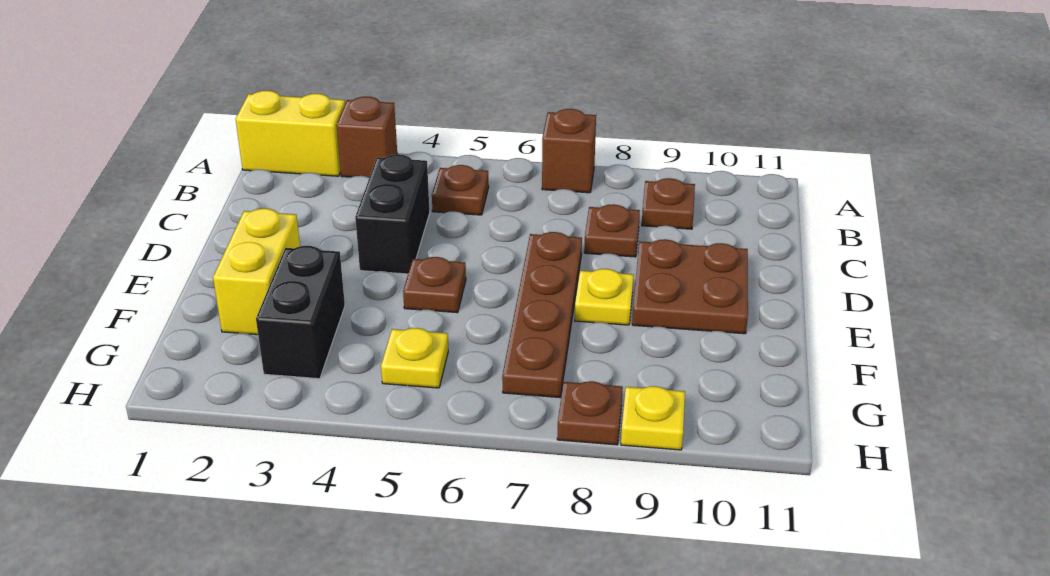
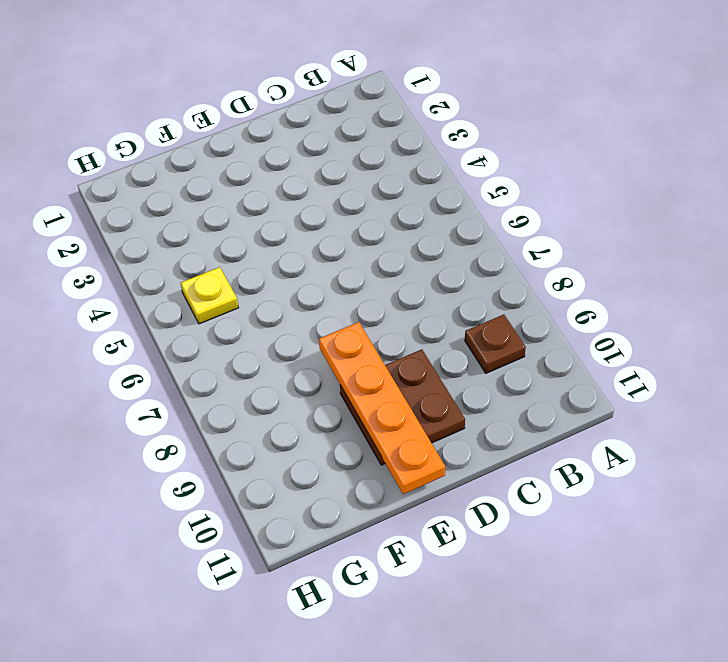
orange plate E8:E11 level 2 -> none
none -> yellow brick A1:A2 level 1
none -> brown brick A3 level 1
none -> brown brick A7 level 1

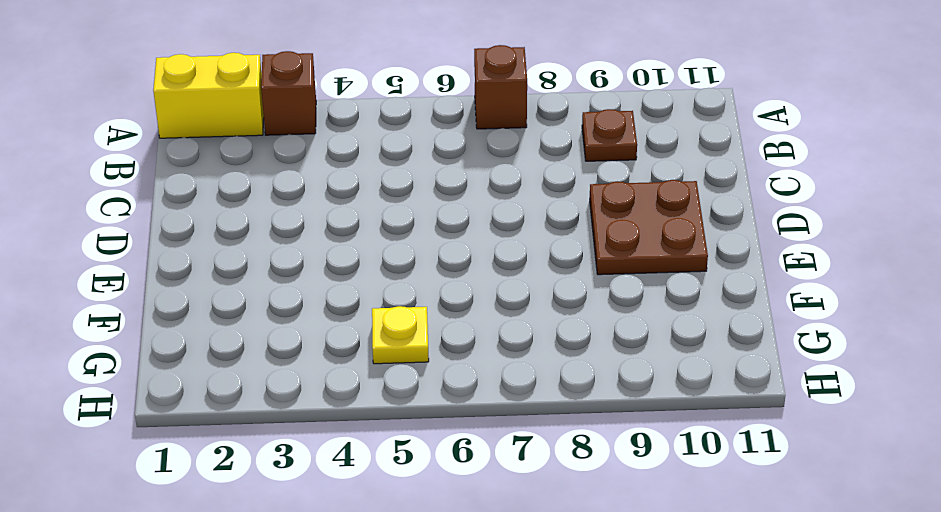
none -> brown plate B5 level 1
none -> black brick C4:D4 level 1
none -> brown plate C8 level 1

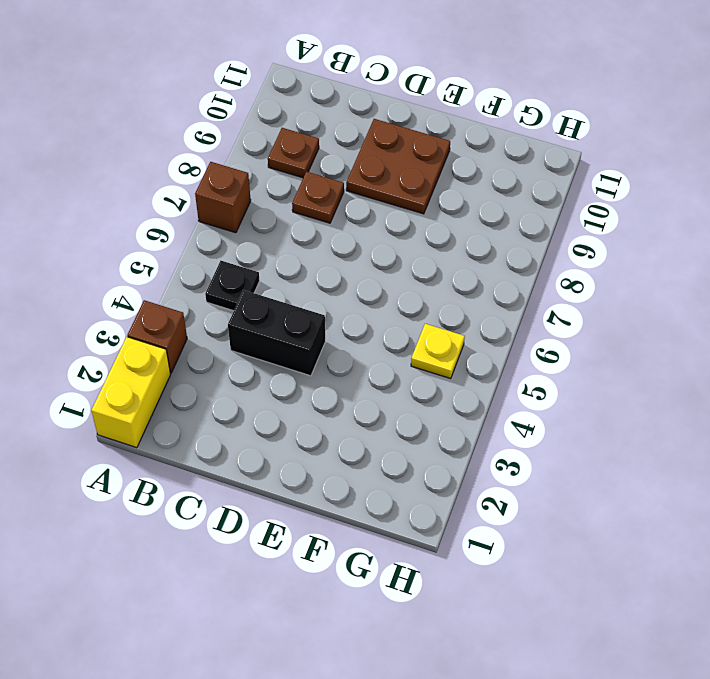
black plate B5 level 1 -> brown plate B5 level 1
none -> brown plate D7:G7 level 1
none -> yellow brick E2:F2 level 1
none -> brown plate E5 level 1

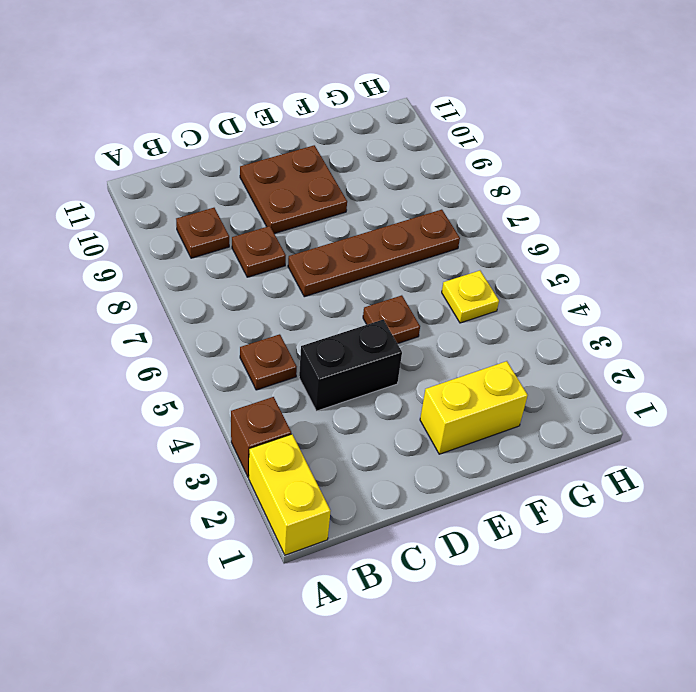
none -> brown brick A7 level 1
none -> yellow plate E8 level 1
none -> black brick F3:G3 level 1

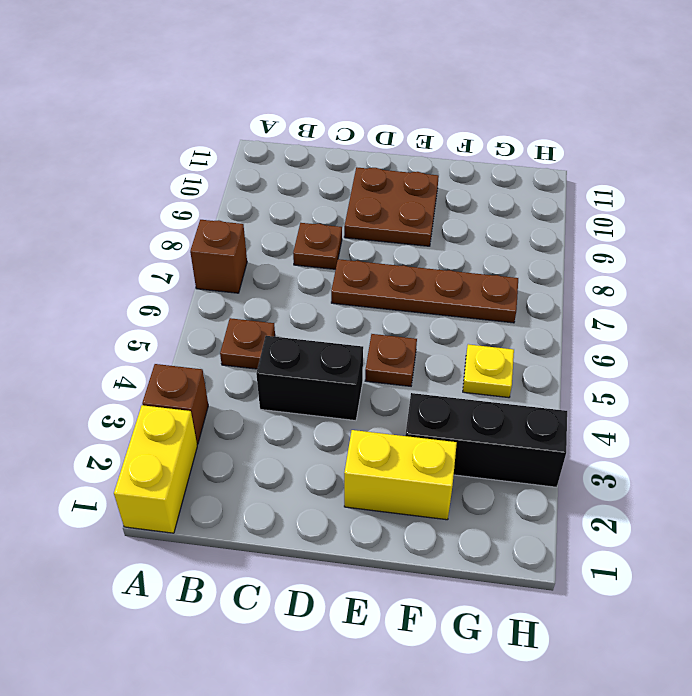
black brick F3:H3 level 1 -> black brick F3:G3 level 1
none -> brown plate B9 level 1
none -> yellow plate E8 level 1
none -> brown plate H8 level 1

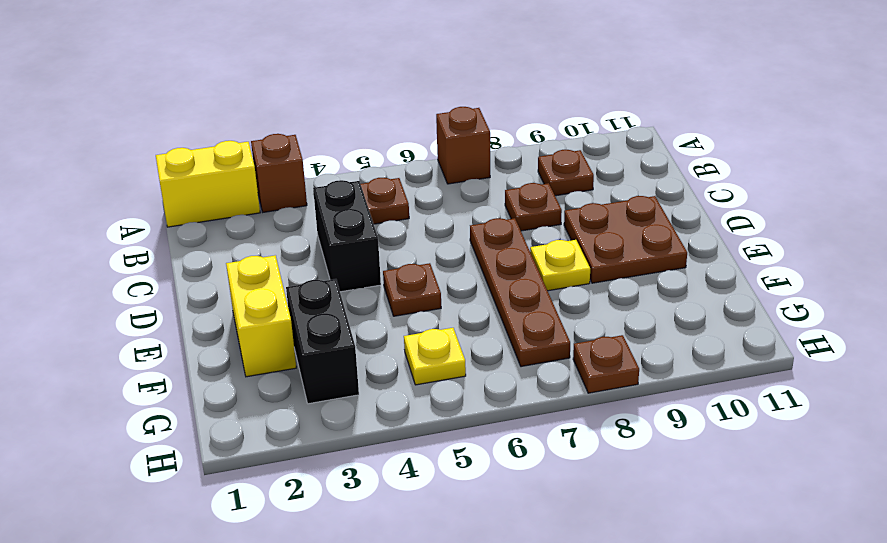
none -> yellow plate H9 level 1

